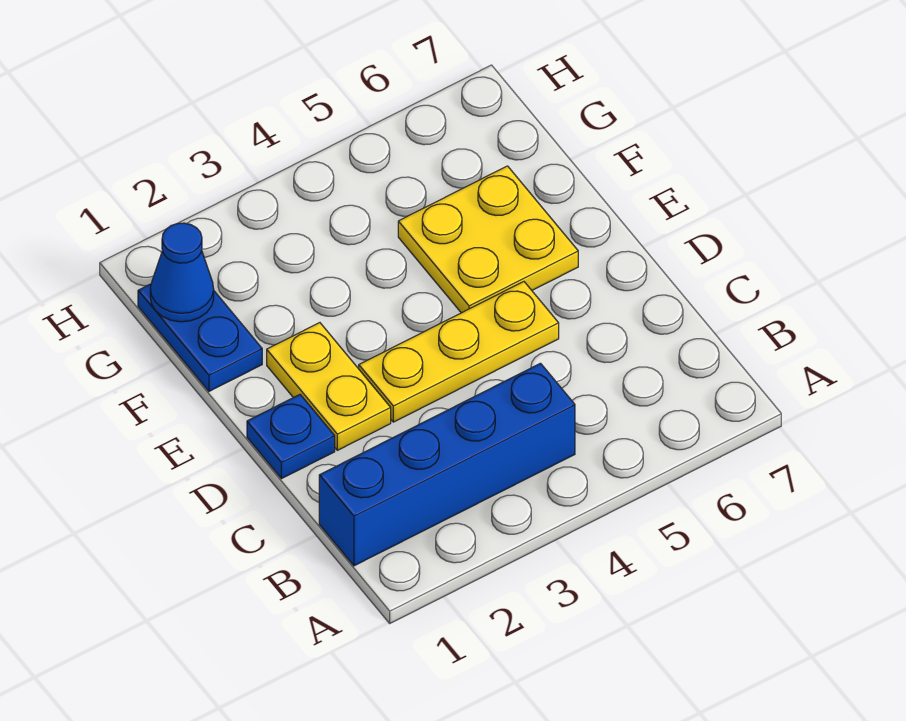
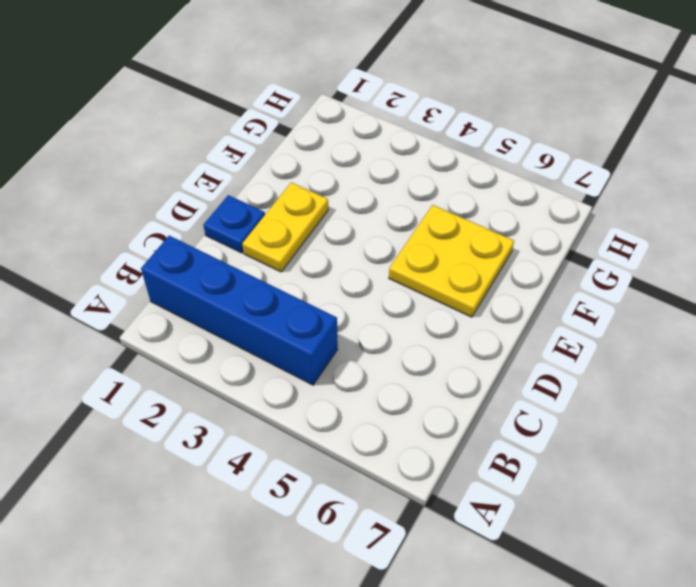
none -> yellow plate D3:D5 level 1
none -> blue plate F1:G1 level 1

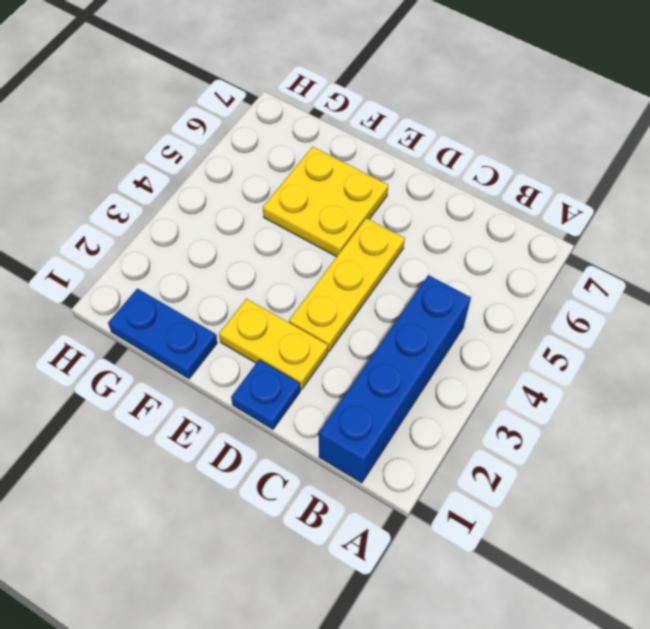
none -> blue cone G1 level 2

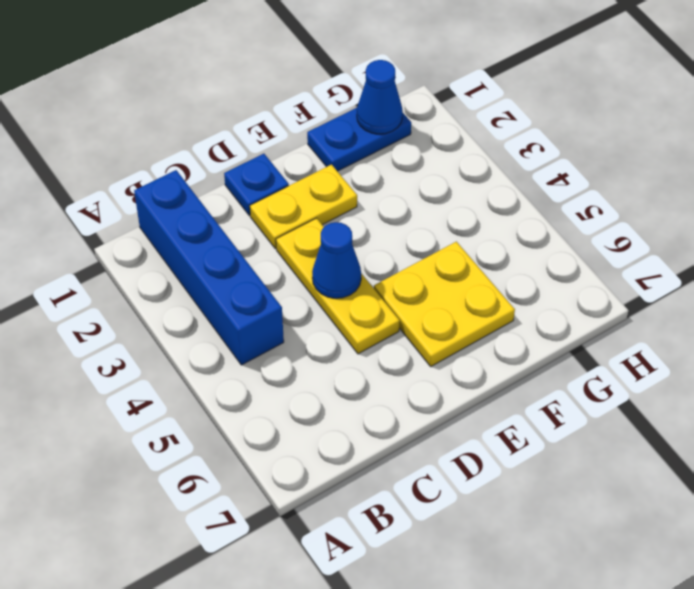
blue cone D4 level 2 -> none

